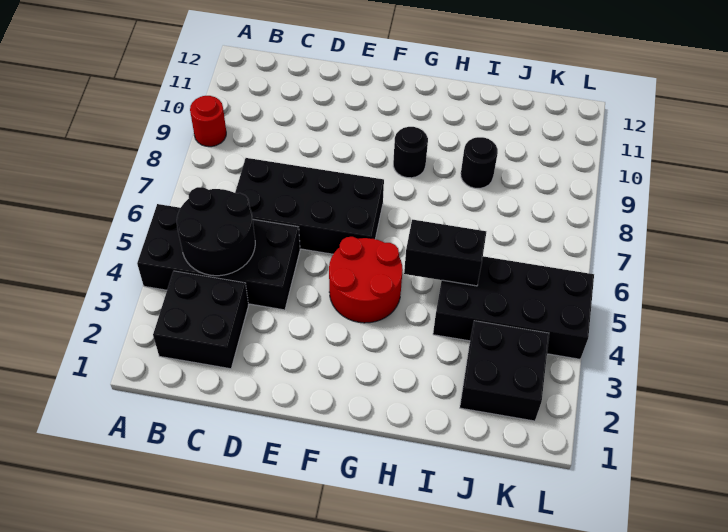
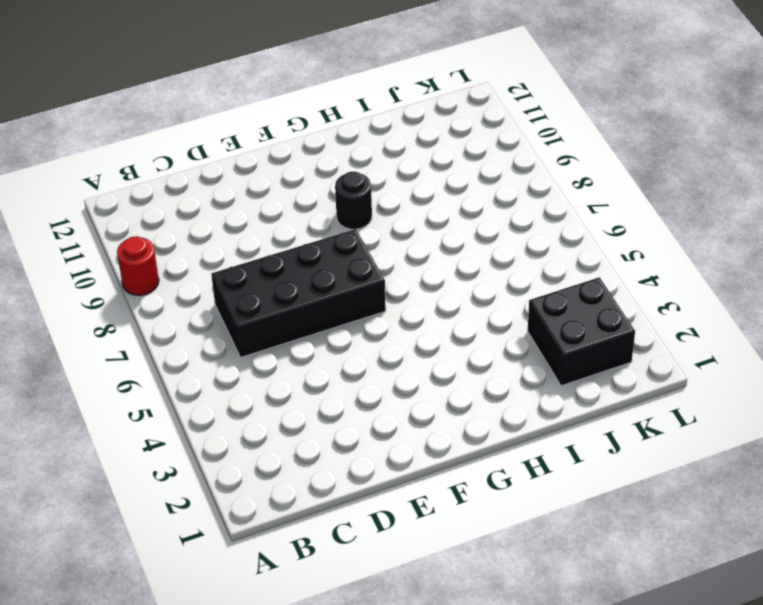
none -> black brick A4:D5 level 1
none -> black brick B2:C3 level 1

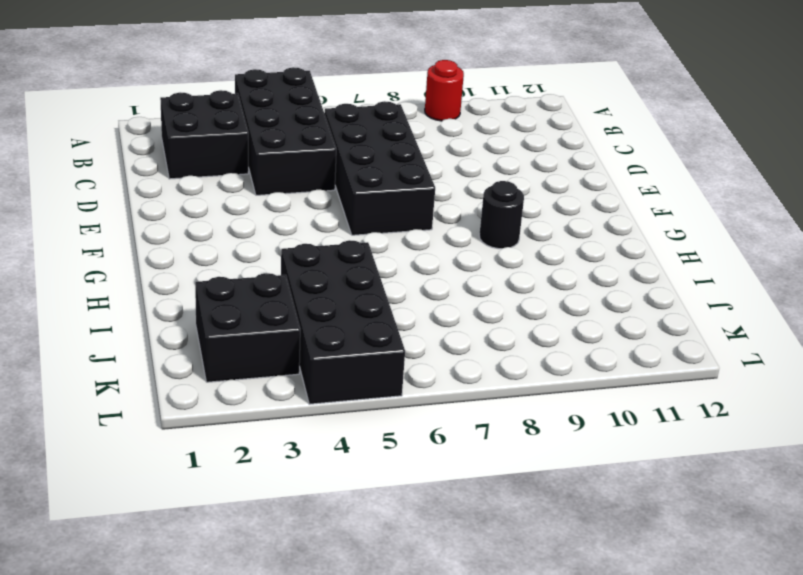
none -> red round brick F4:G5 level 1
none -> black round brick I9 level 1

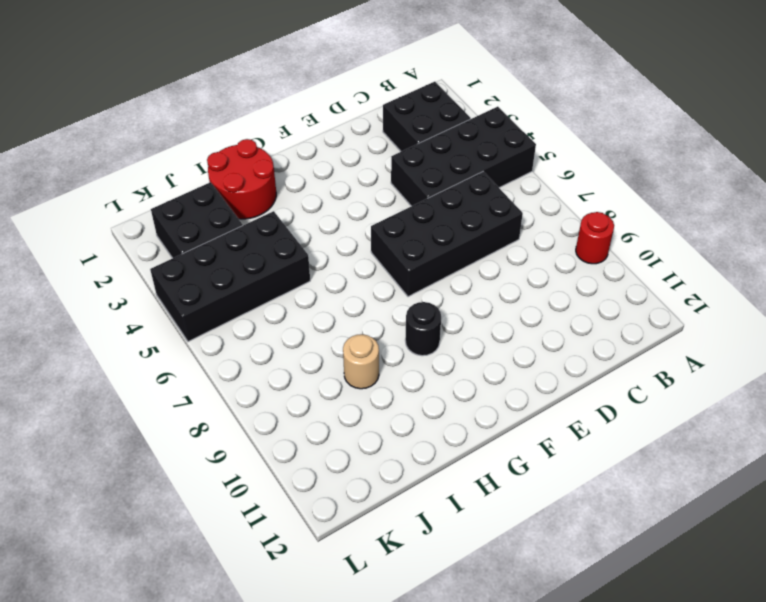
red round brick H1:I2 level 1 -> red round brick F4:G5 level 1
tan round brick I9 level 1 -> black round brick I9 level 1
none -> black round brick B4:C5 level 2
none -> black brick H5:I5 level 2

